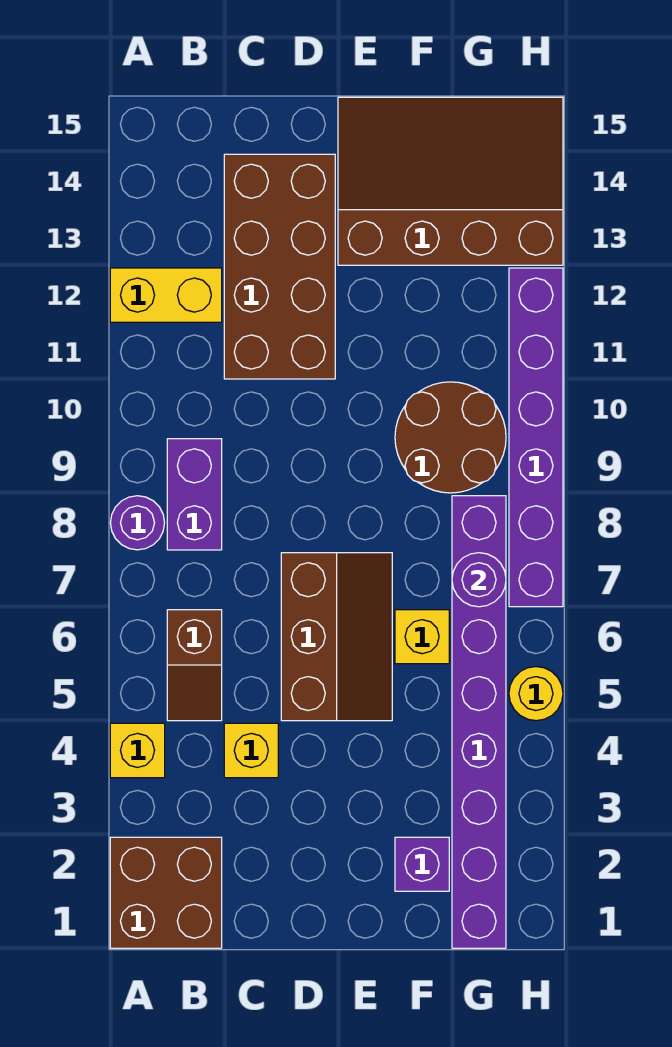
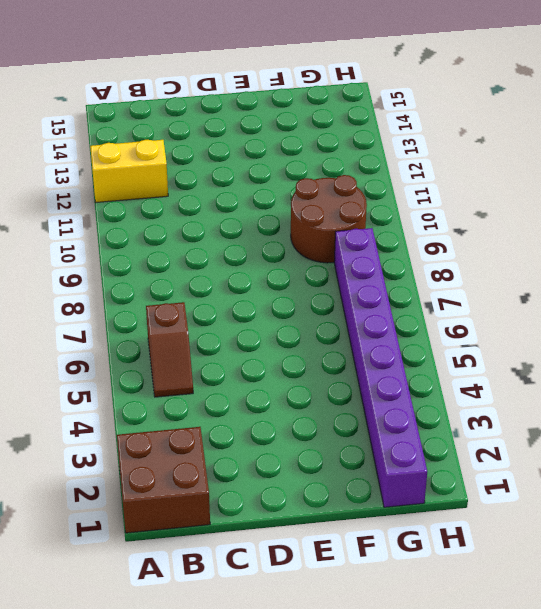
none -> yellow brick A4 level 1
none -> purple round brick A8 level 1
none -> purple brick B8:B9 level 1

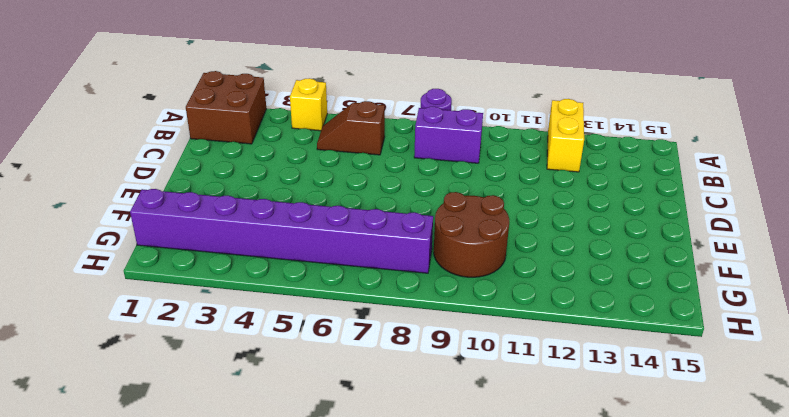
none -> yellow brick C4 level 1
none -> brown brick C11:D14 level 1
none -> brown slope D5:E7 level 1 top D

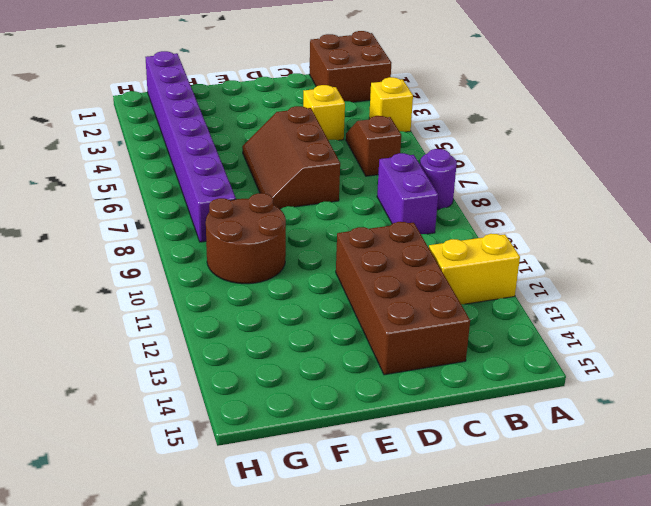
none -> brown slope E13:H15 level 1 top 13
none -> purple brick F2 level 1
none -> yellow brick F6 level 1

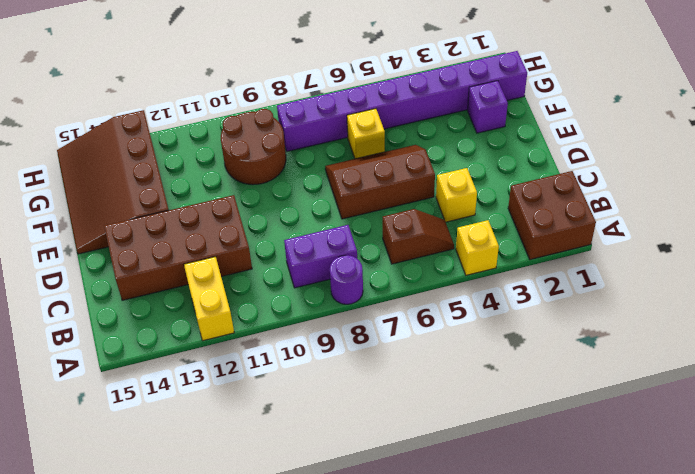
none -> yellow round brick H5 level 1
none -> purple brick H7:H12 level 1
none -> purple round brick G7 level 2

